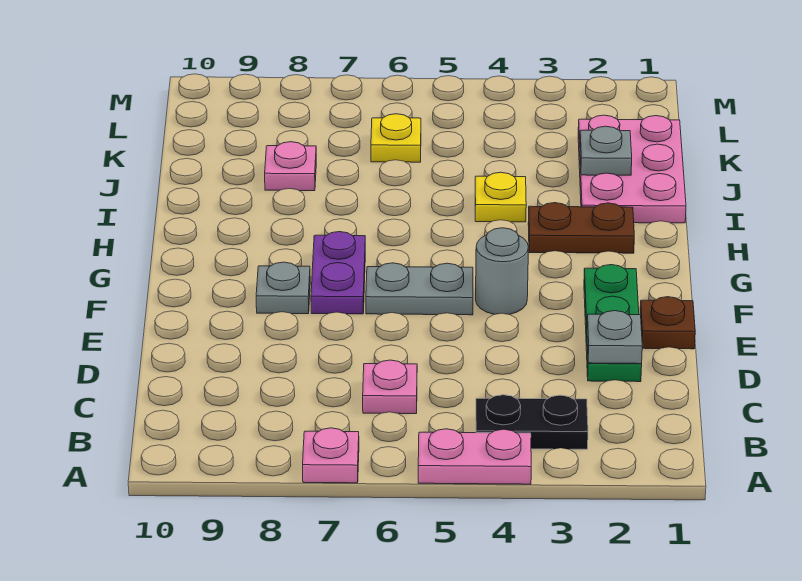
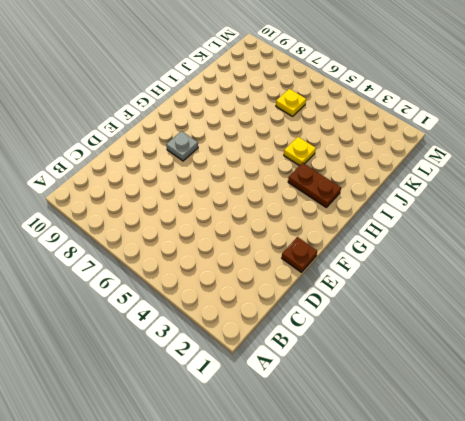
none -> pink plate A4:A5 level 1
none -> pink plate A7 level 1
none -> black plate B3:B4 level 1

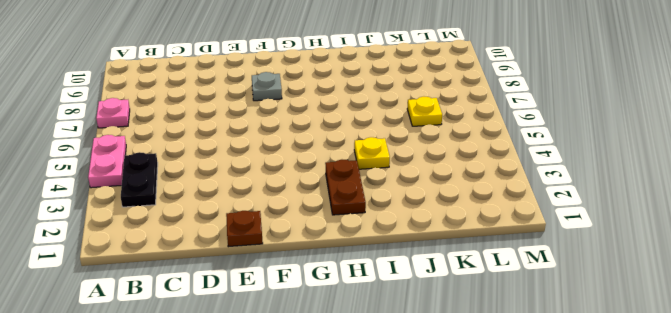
none -> pink plate C6 level 1
none -> green plate D2:F2 level 1
none -> grey round brick F4 level 1

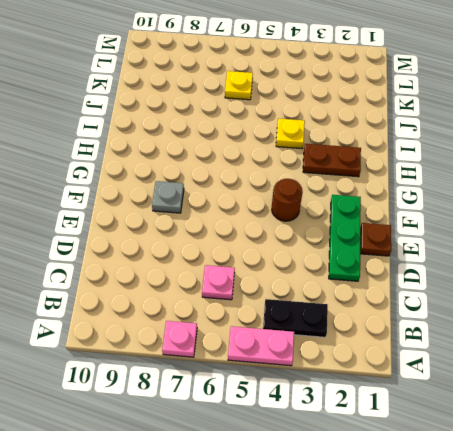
brown round brick F4 level 1 -> grey round brick F4 level 1
none -> grey plate F5:F6 level 1
none -> purple plate F7:G7 level 1
none -> pink plate I1:K2 level 1

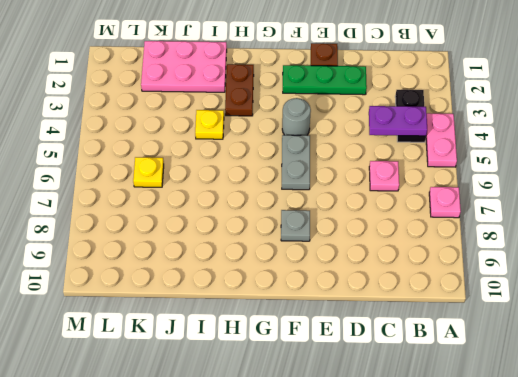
purple plate B4:C4 level 2 -> purple plate F7:G7 level 1
none -> pink plate J8 level 1
none -> grey plate D2 level 2
none -> grey plate J2 level 2

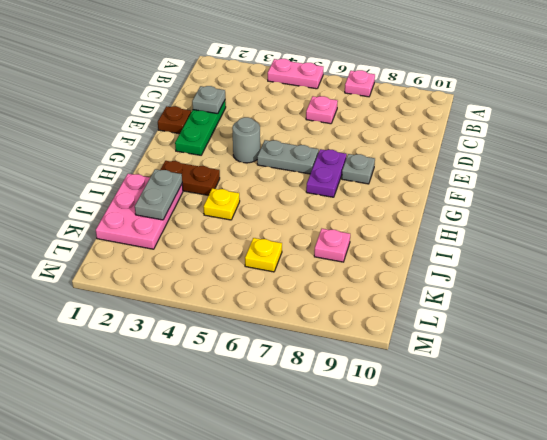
grey plate I2:J2 level 2 -> grey plate J2 level 2
none -> black plate B3:B4 level 1

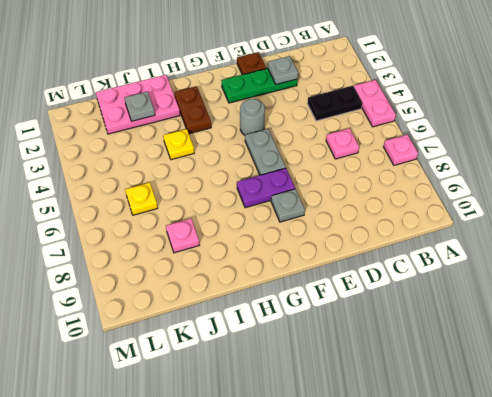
black plate B4:C4 level 1 -> black plate B3:B4 level 1

